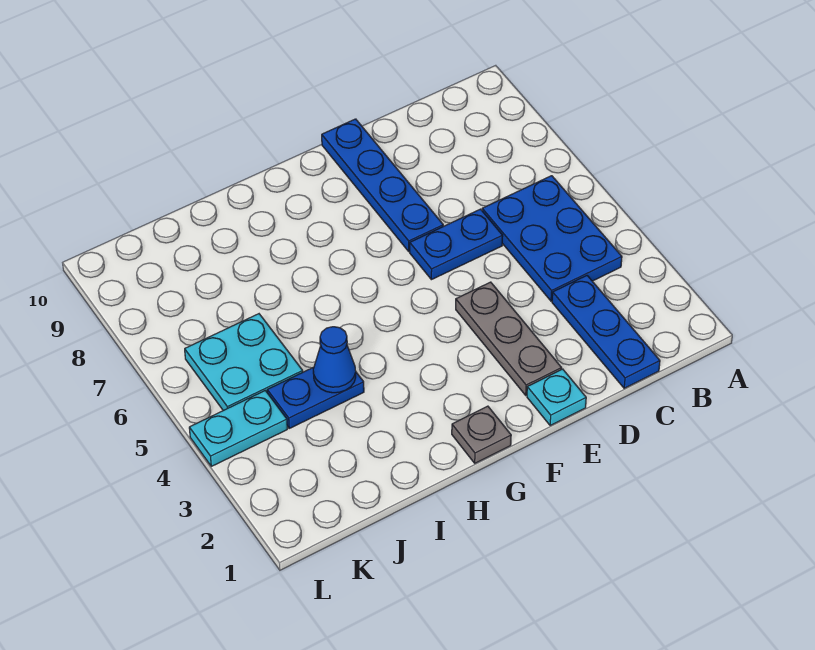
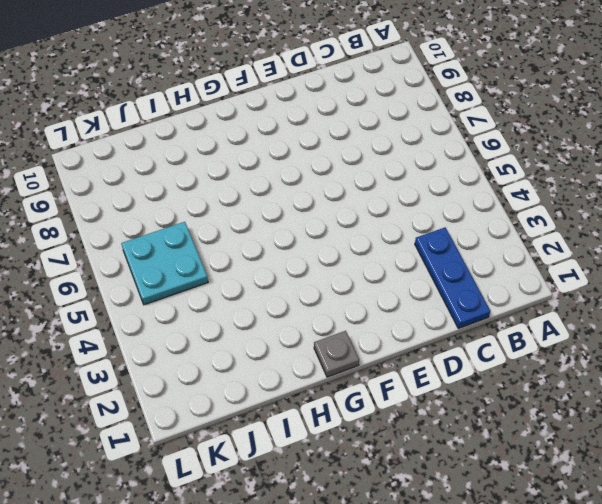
none -> blue plate B4:C6 level 1
none -> blue plate D6:E6 level 1

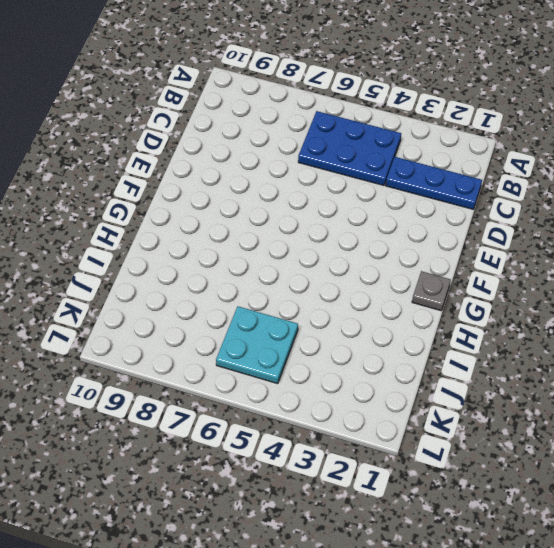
none -> blue plate D6:E6 level 1
none -> cyan plate E1 level 1

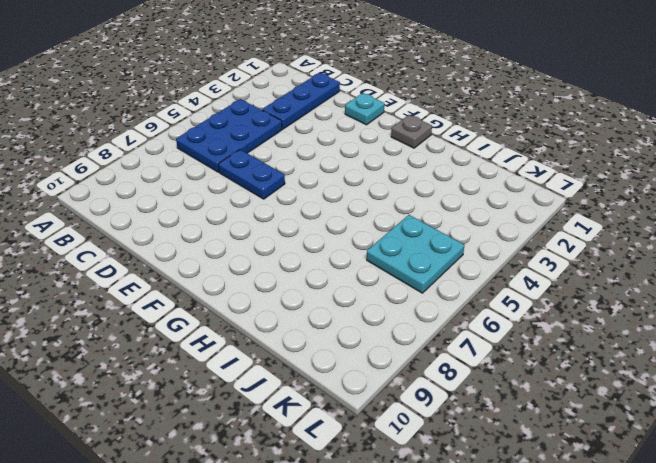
none -> grey plate E2:E4 level 1
none -> blue plate E7:E10 level 1

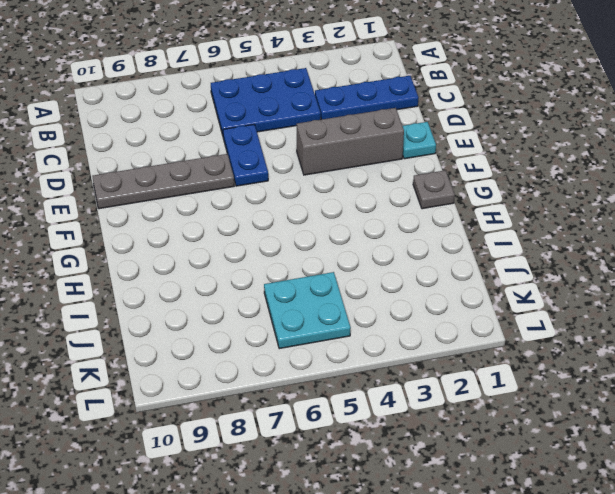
grey brick E2:E4 level 1 -> grey plate E2:E4 level 1
grey plate E7:E10 level 1 -> blue plate E7:E10 level 1
none -> blue plate I4:J4 level 1
none -> cyan plate K4:L4 level 1

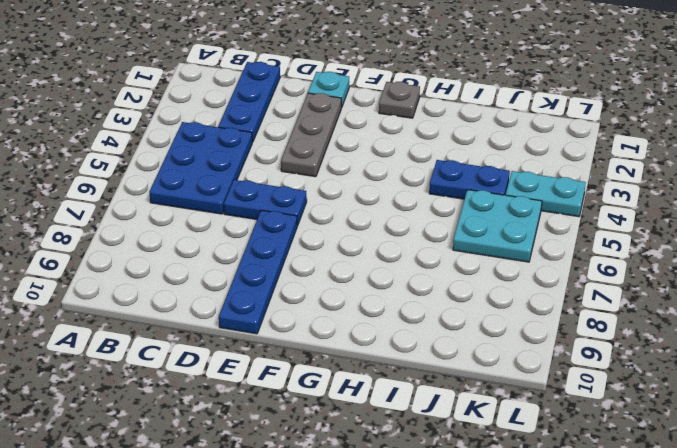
none -> blue cone I4 level 2

